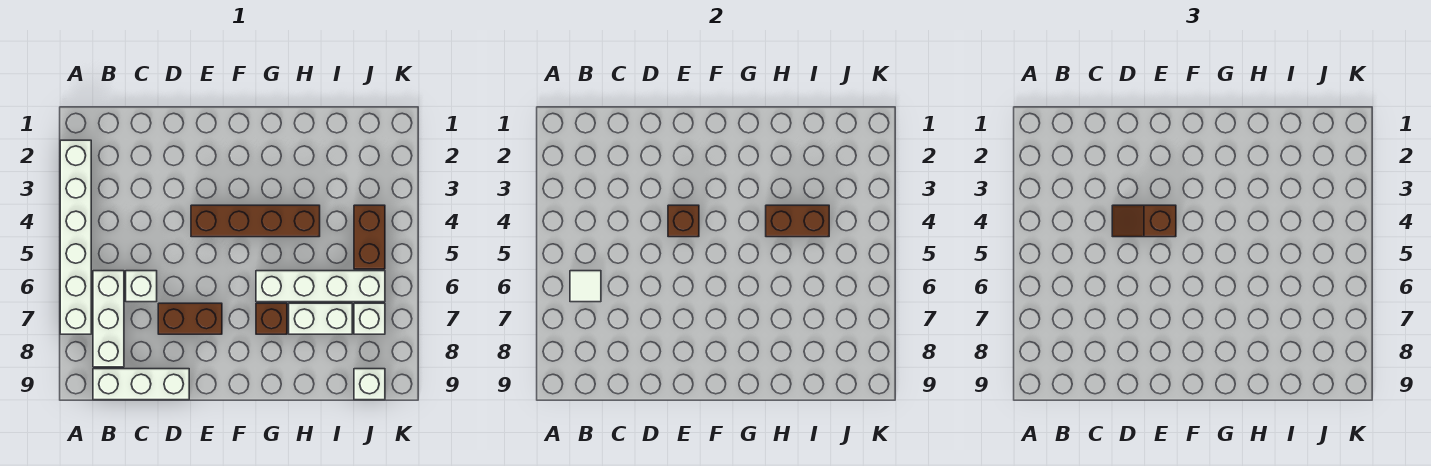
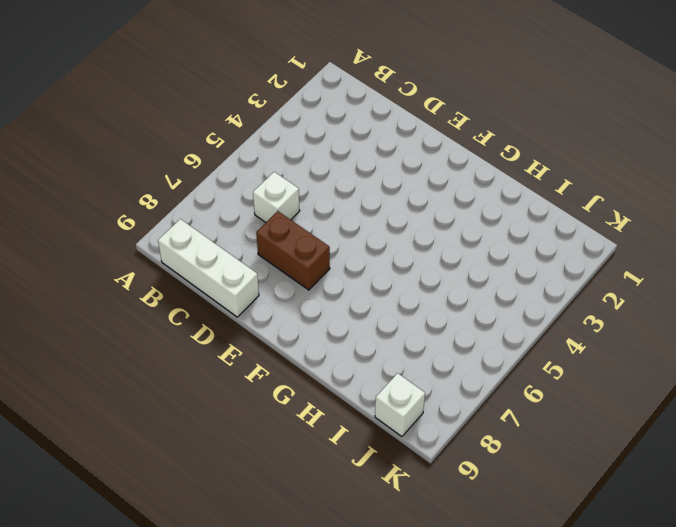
none -> white brick A2:A7 level 1
none -> white brick B6:B8 level 1
none -> brown brick E4:H4 level 1

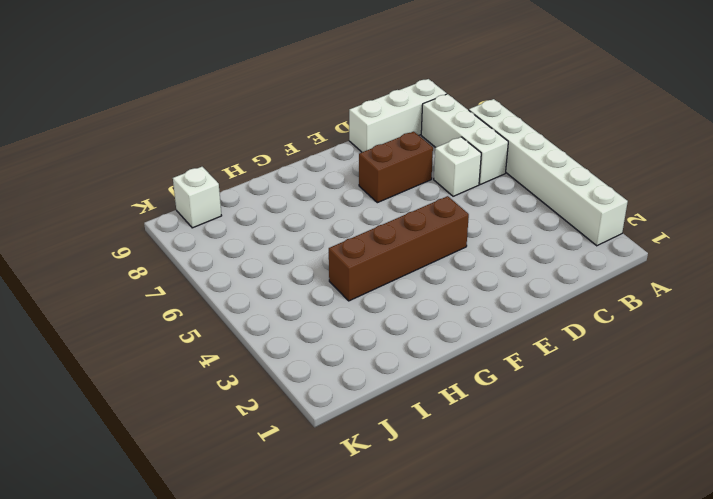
none -> white brick G6:J6 level 1
none -> brown brick G7 level 1
none -> white brick H7:I7 level 1

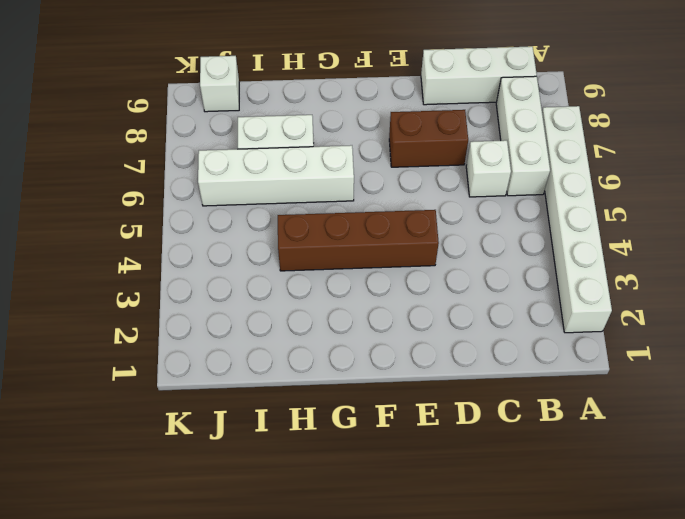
none -> brown brick G7 level 1
none -> brown brick J4:J5 level 1
none -> white brick J7 level 1

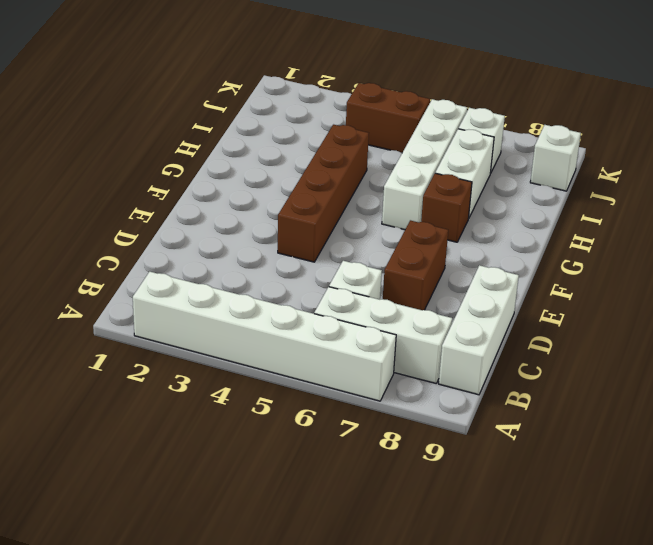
none -> white tile B6 level 2
none -> brown brick E4 level 2
none -> brown brick H4:I4 level 2

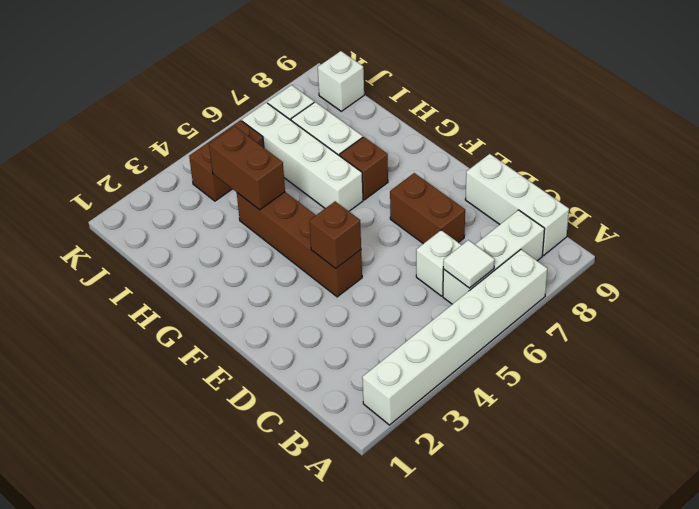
none -> brown slope D4:E4 level 3 top E

